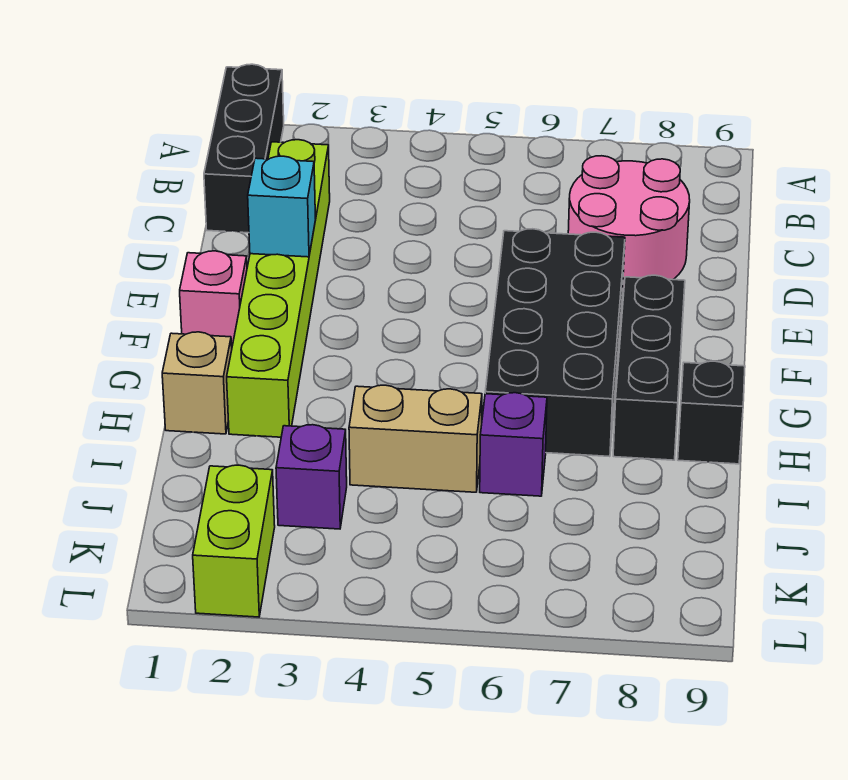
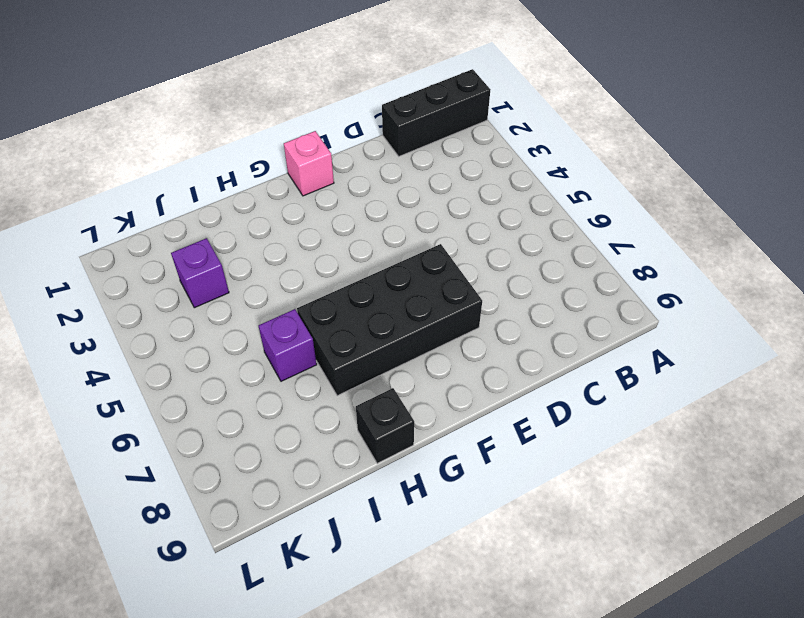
none -> lime brick C2:H2 level 1
none -> pink round brick C7:D8 level 1
none -> black brick F8:H8 level 1

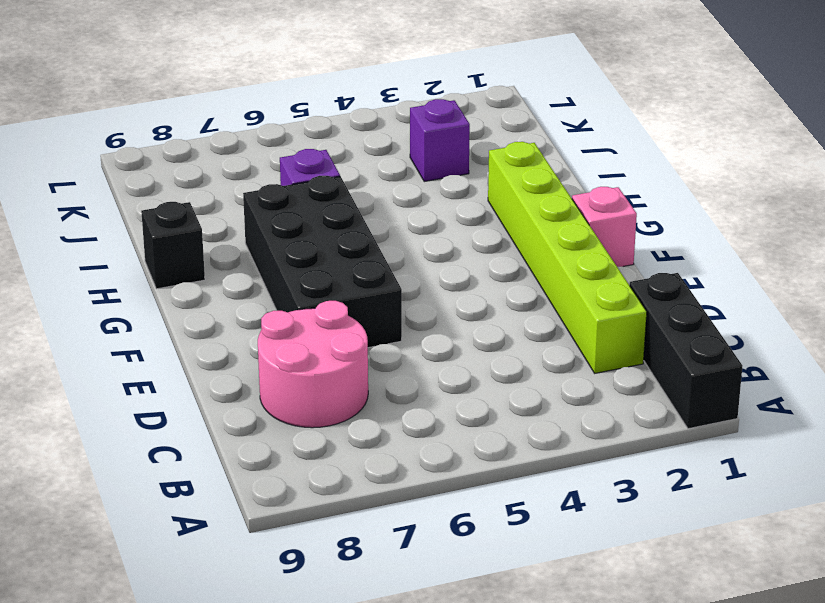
none -> black brick F8:H8 level 1
none -> tan brick H1 level 1
none -> tan brick I4:I5 level 1

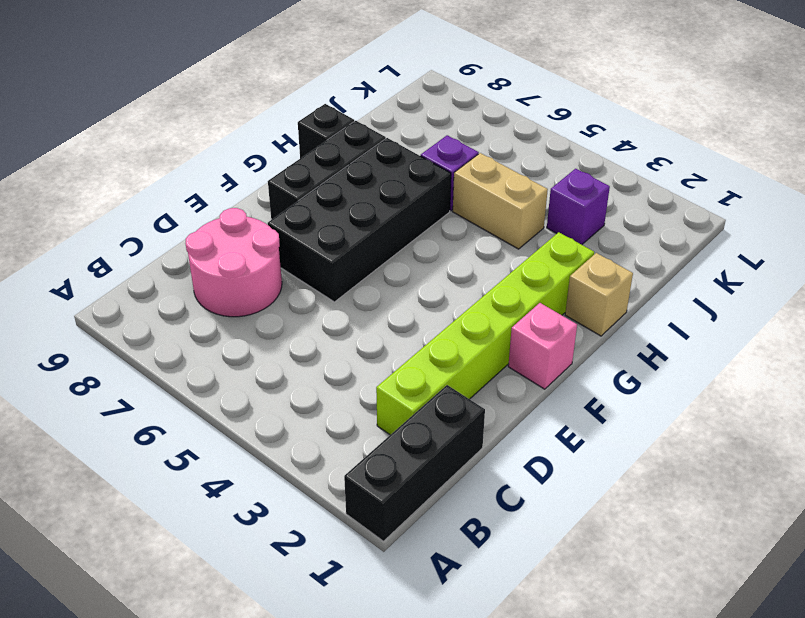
none -> lime brick K2:L2 level 1
none -> cyan brick E2 level 2

